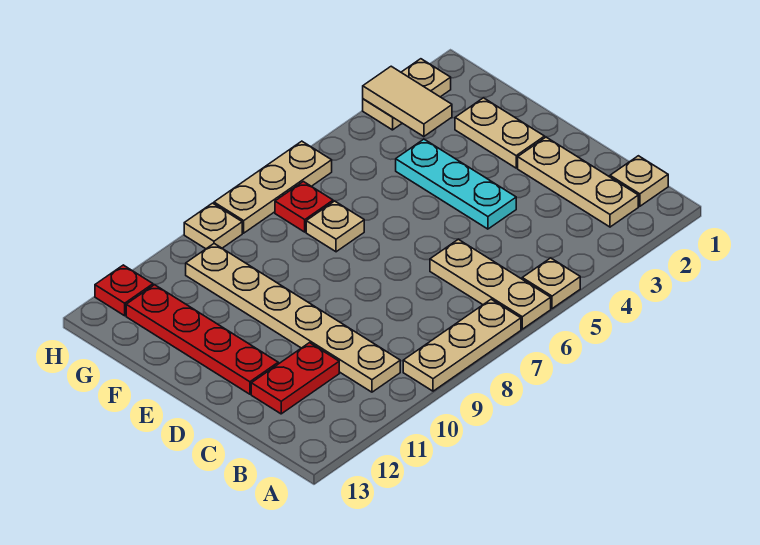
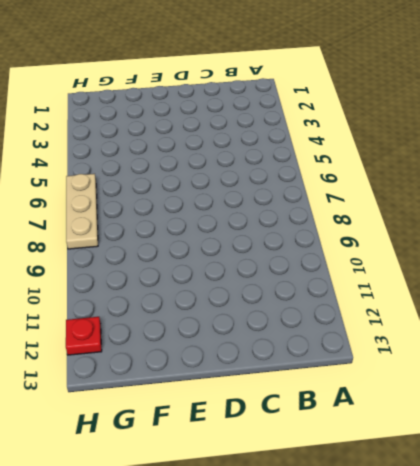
none -> tan plate A5 level 1
none -> tan plate A6:C6 level 1
none -> tan plate A7:A9 level 1

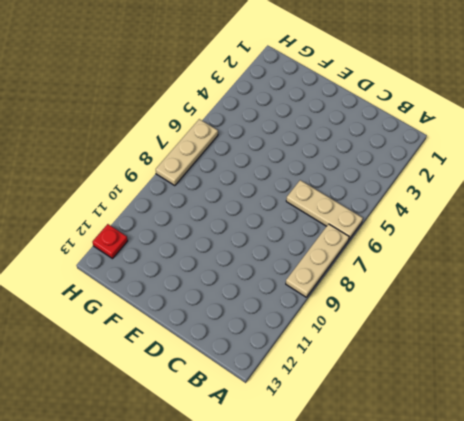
none -> tan plate A5 level 1
none -> tan plate B1 level 1
none -> tan plate B2:D2 level 1

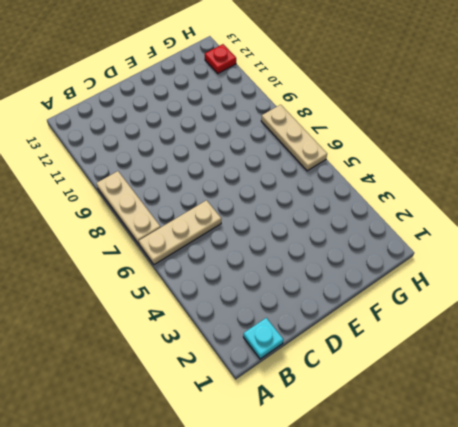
cyan plate B1 level 1 -> tan plate B1 level 1
none -> tan plate A5 level 1
none -> tan plate B2:D2 level 1
none -> tan plate B10:G10 level 1

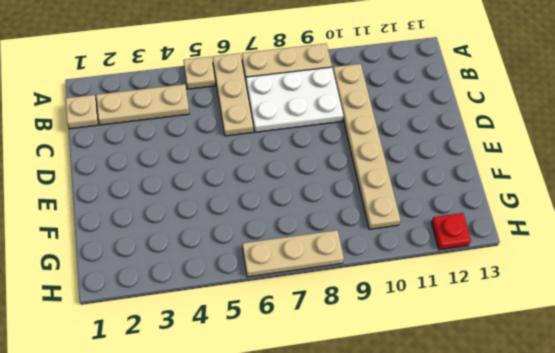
tan plate B2:B4 level 1 -> tan plate B2:D2 level 1
white plate B7:C9 level 1 -> none
none -> red plate C11:C12 level 1
none -> cyan plate D4:F4 level 1
none -> red plate D12:G12 level 1

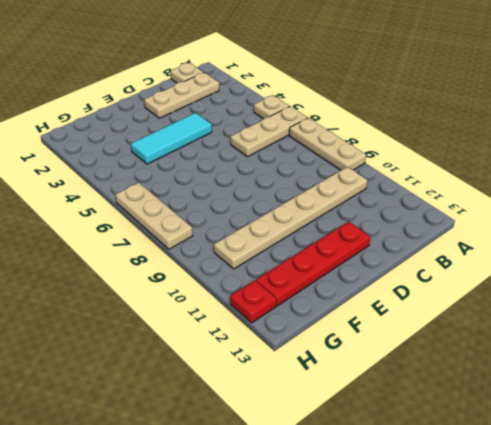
cyan tile D4:F4 level 1 -> cyan plate D4:F4 level 1
none -> red plate C11:C12 level 1
none -> tan plate E2:F2 level 1
none -> tan plate F7 level 1

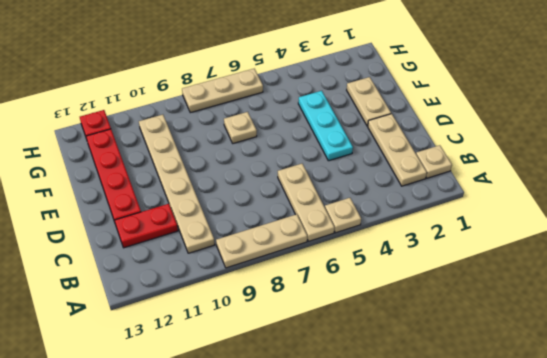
none -> red plate G7 level 1
none -> tan plate H2:H3 level 1
none -> tan plate H9 level 1

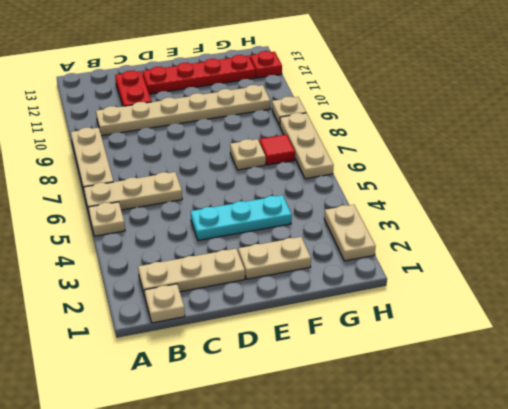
red tile G7 level 1 -> red plate G7 level 1
none -> tan tile G3:H3 level 2

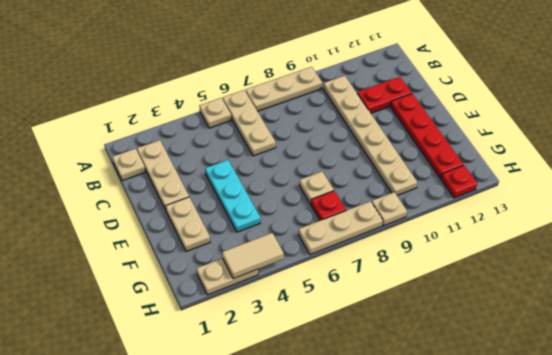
tan tile H3:H4 level 2 -> tan tile G3:H3 level 2

